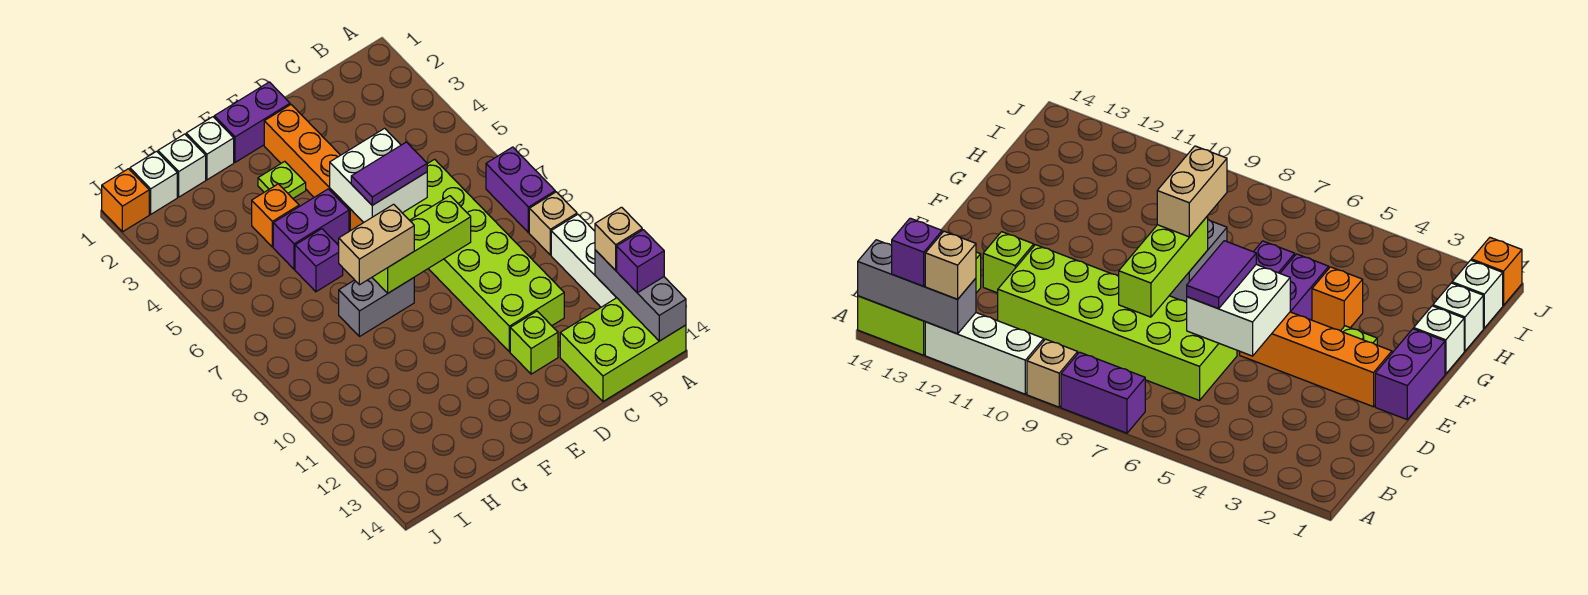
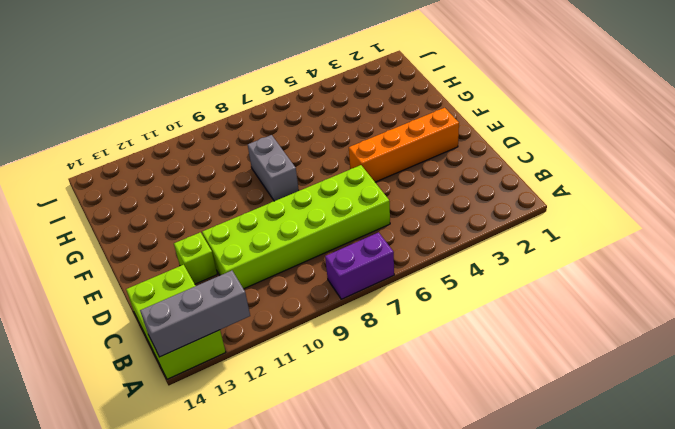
none -> tan brick A9 level 1
none -> white brick A10:A12 level 1
none -> purple brick E1:F1 level 1

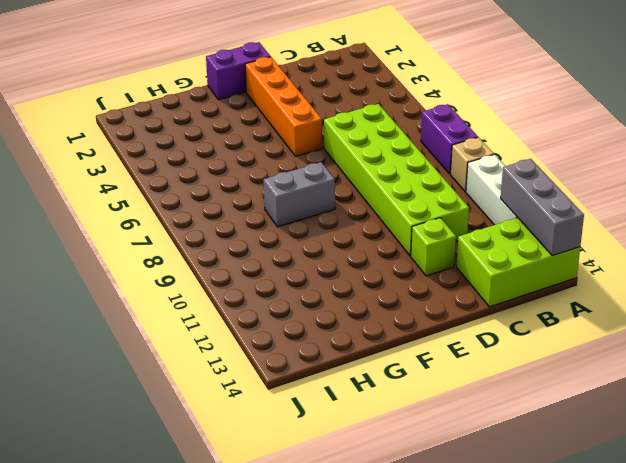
none -> lime plate F3 level 1
none -> purple brick F5:G5 level 1
none -> white brick G1 level 1

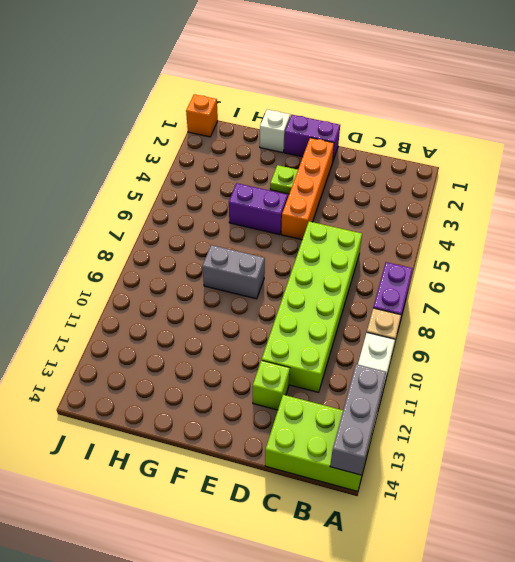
none -> orange brick G4 level 1
none -> purple brick G6 level 1
none -> white brick H1 level 1

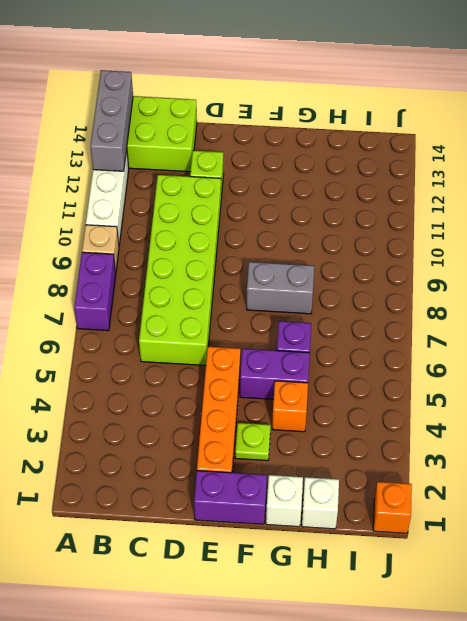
none -> white brick I1 level 1
none -> white brick D5:E6 level 2
none -> lime brick D8:F8 level 2

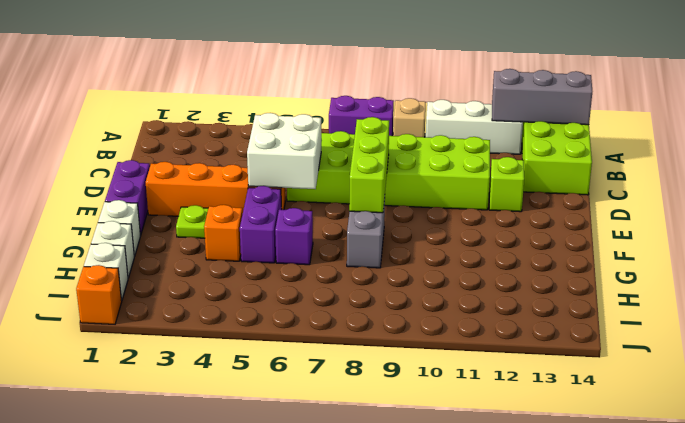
none -> tan brick A12 level 3
none -> purple brick A13 level 3
none -> purple tile D6:E6 level 3

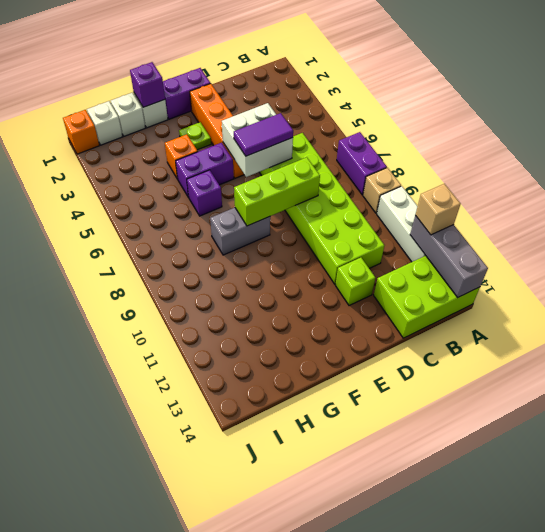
purple brick G1 level 2 -> purple brick A13 level 3
none -> tan brick F8:G8 level 3

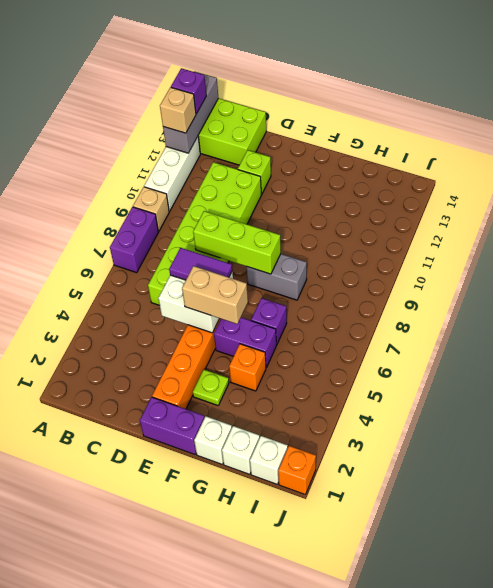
tan brick E5:F5 level 3 -> tan brick F8:G8 level 3

